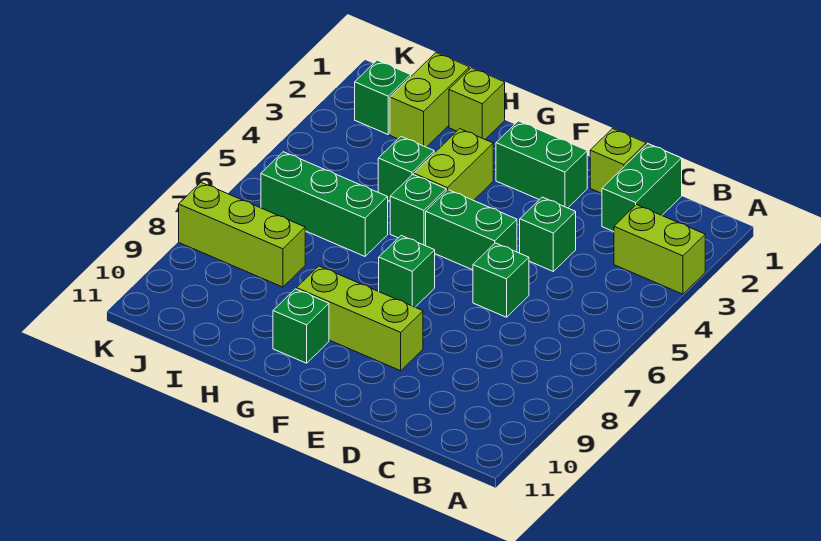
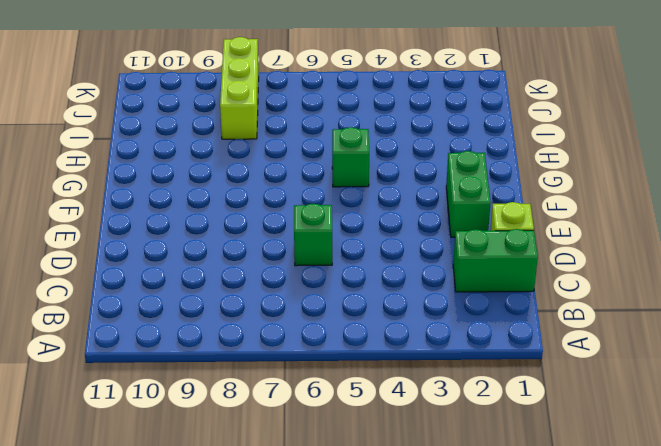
none -> lime brick A3:B3 level 1
none -> green brick D4 level 1
none -> green brick E5:F5 level 1

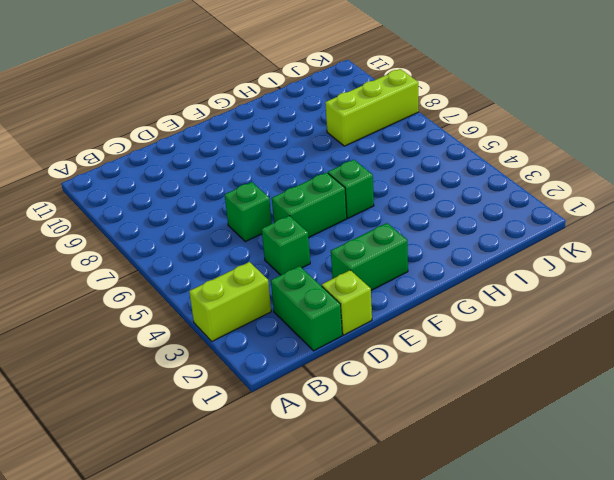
none -> lime brick E9:G9 level 1
none -> green brick F7 level 1
none -> lime brick G3:G4 level 1

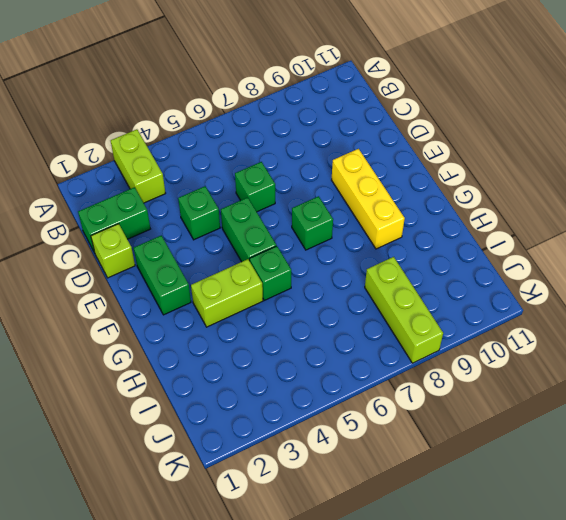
yellow brick E9:G9 level 1 -> lime brick E9:G9 level 1
none -> green brick G10 level 1
none -> lime brick H1 level 1
none -> green brick H4 level 1

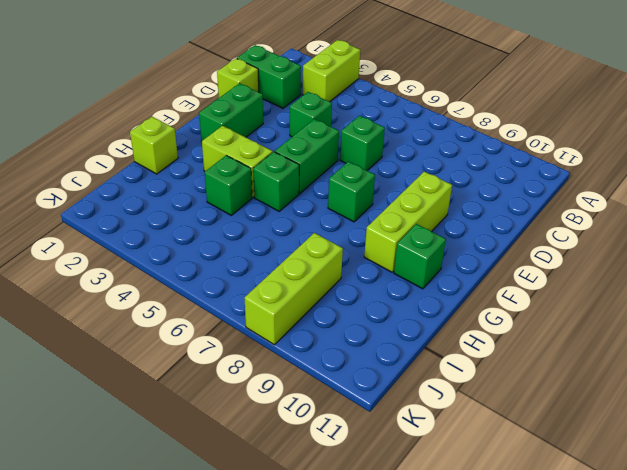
none -> green brick H6:J6 level 1
none -> lime brick I1:I2 level 1
none -> green brick J2 level 1

